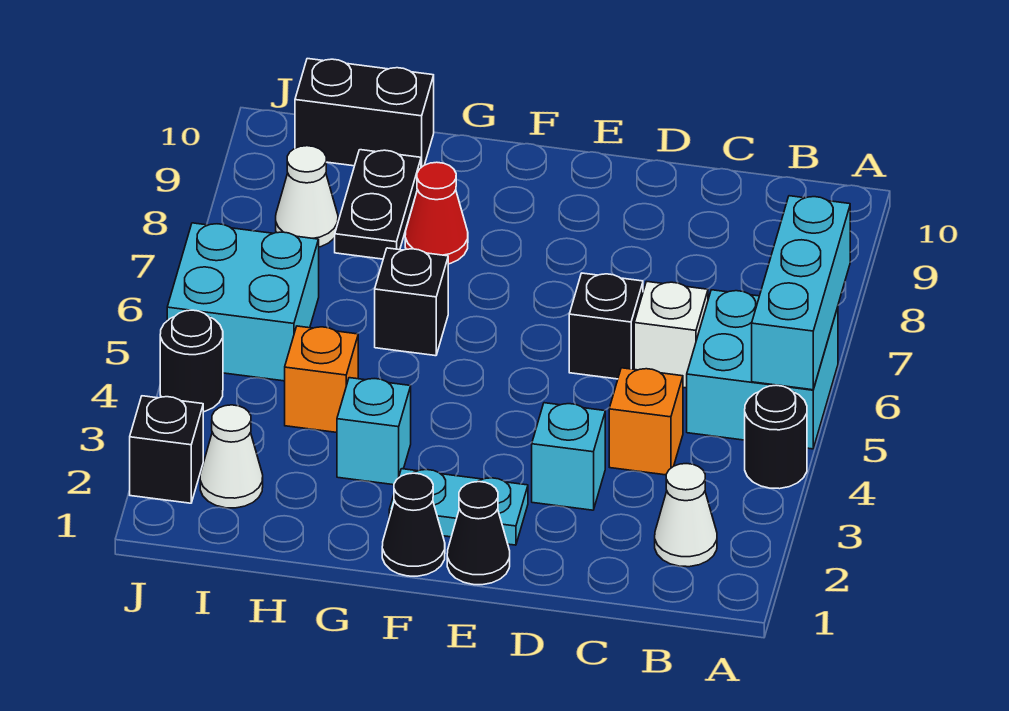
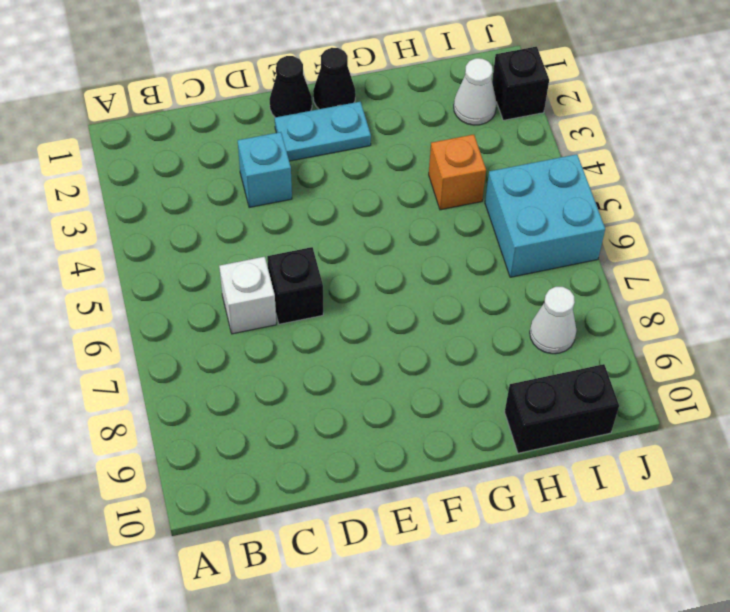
none -> black round brick A4 level 1
none -> cyan brick A5:B6 level 1
none -> white cone B2 level 1

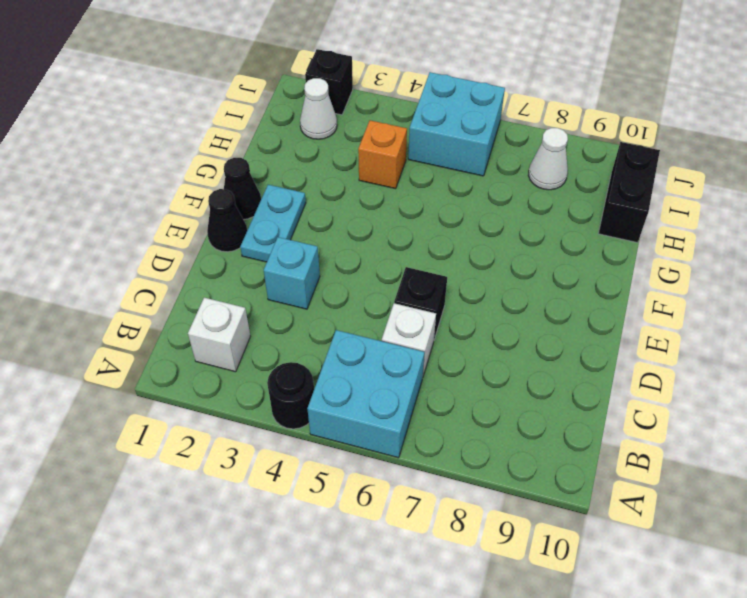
white brick B2 level 1 -> white cone B2 level 1
none -> orange brick C4 level 1
none -> cyan brick G3 level 1
none -> black brick G6 level 1

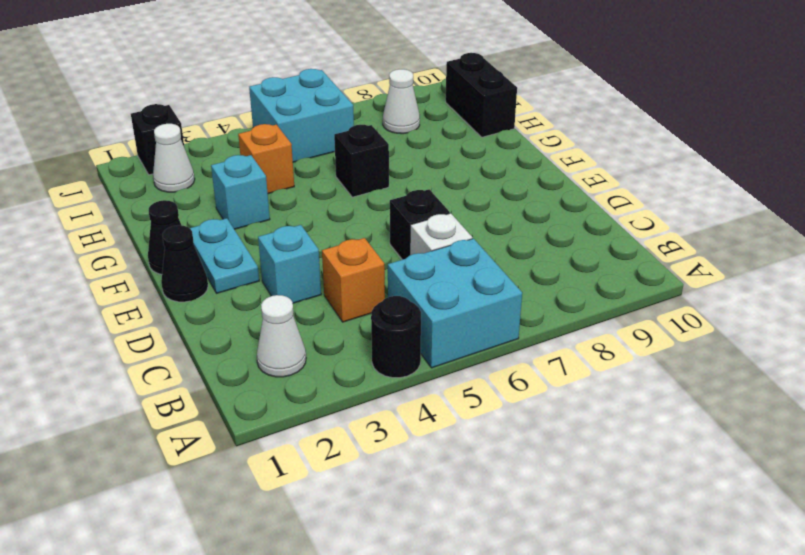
none -> red cone G8 level 1
none -> black plate H8:H9 level 1
none -> black round brick J4 level 1

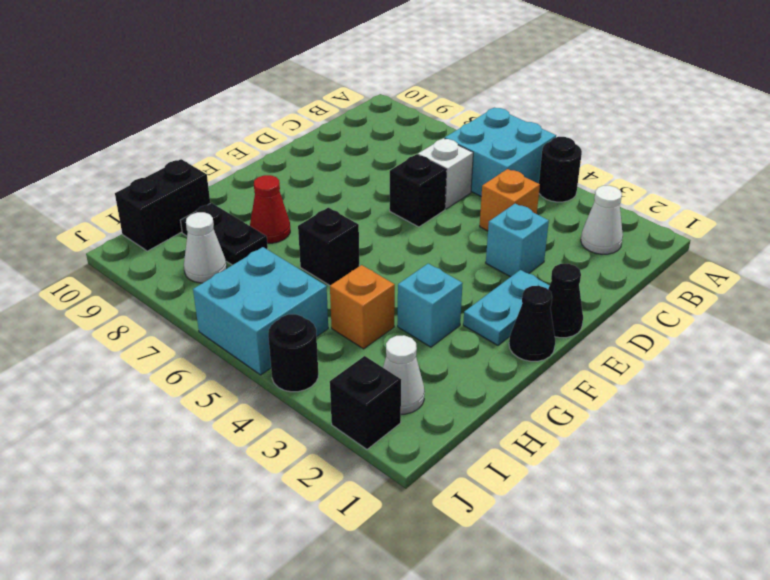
none -> cyan brick A5:A7 level 2

